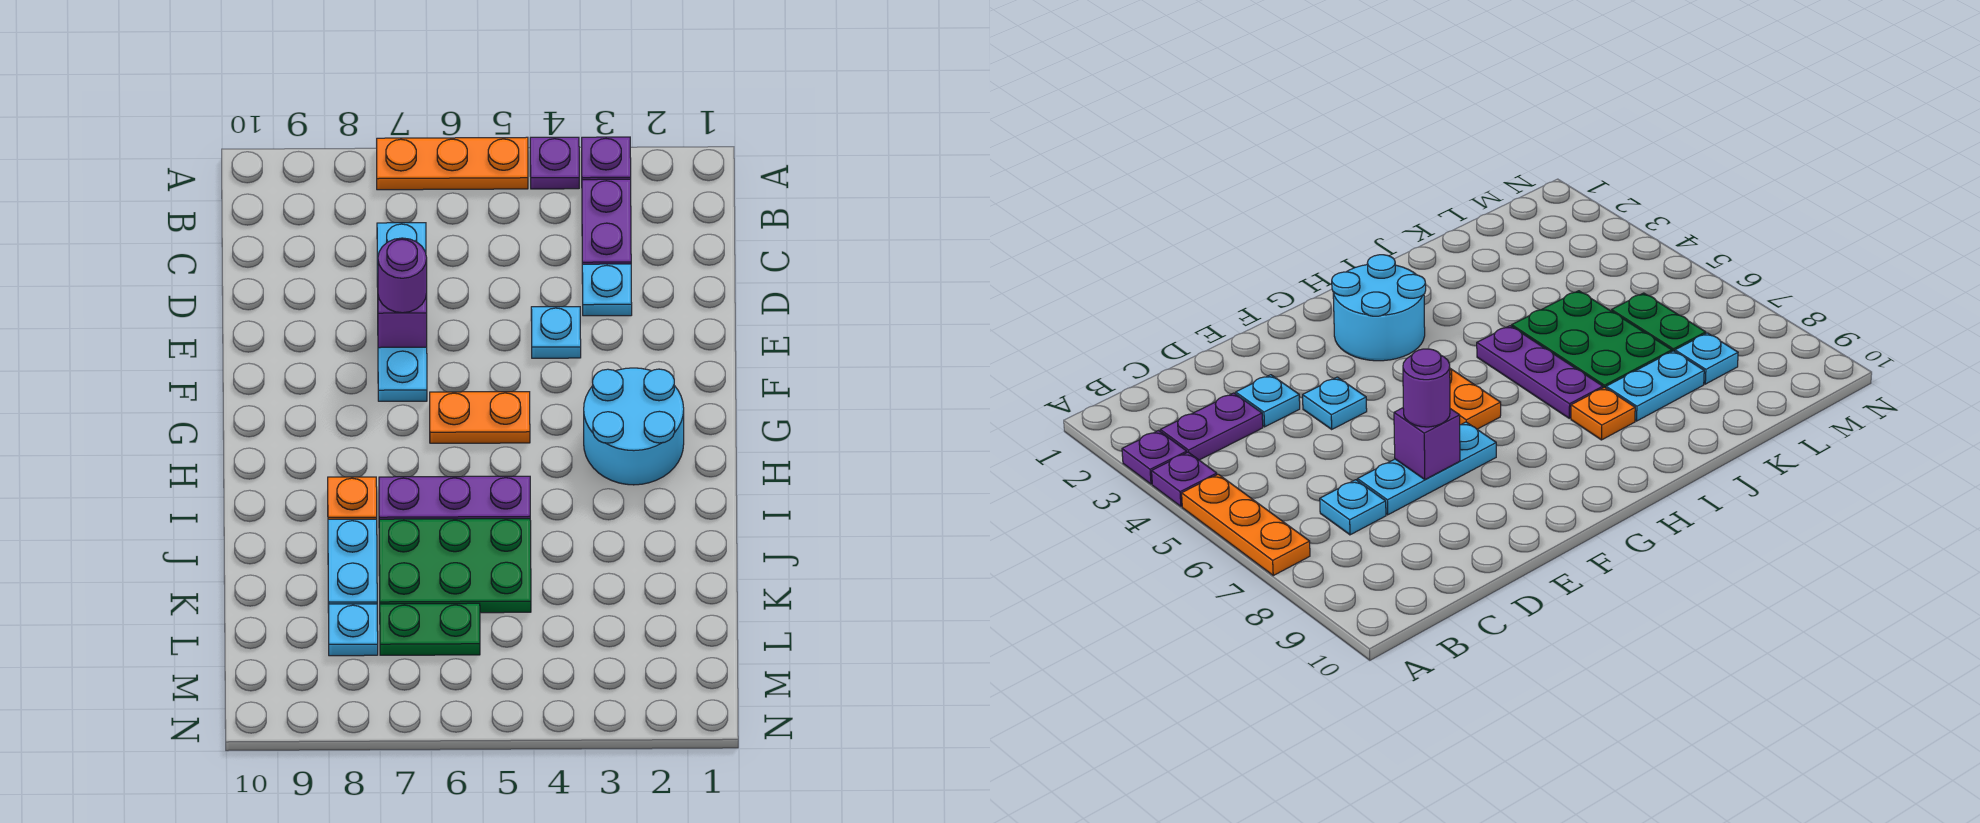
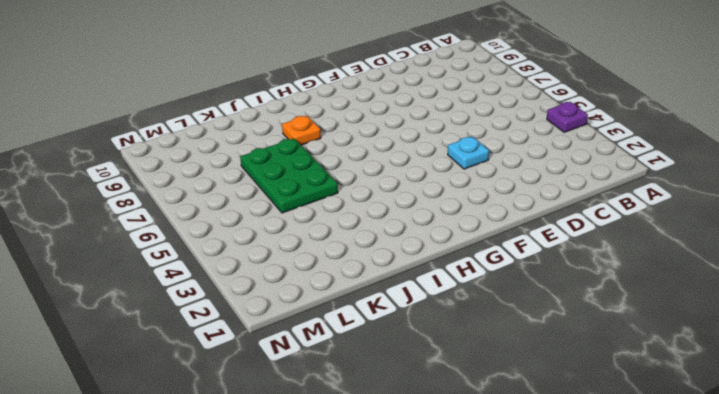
none -> purple plate A3 level 1
none -> orange plate A5:A7 level 1
none -> purple plate B3:C3 level 1

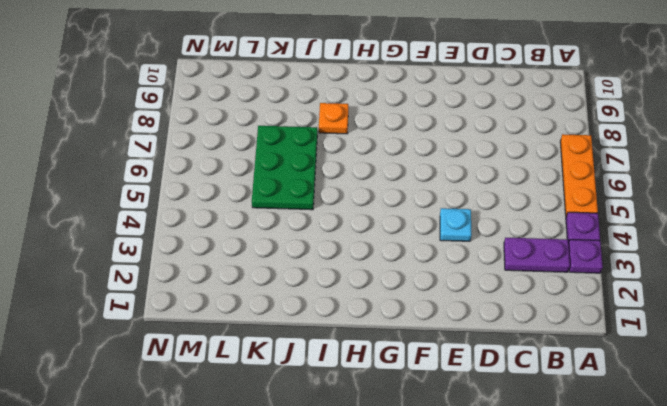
none -> cyan plate C7 level 1
none -> cyan plate D3 level 1
none -> cyan plate D7:F7 level 1

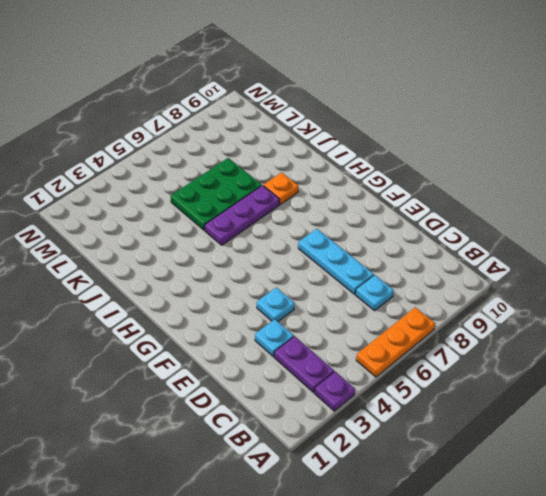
none -> purple plate A4 level 1
none -> cyan round brick G2:H3 level 1
none -> orange plate G5:G6 level 1

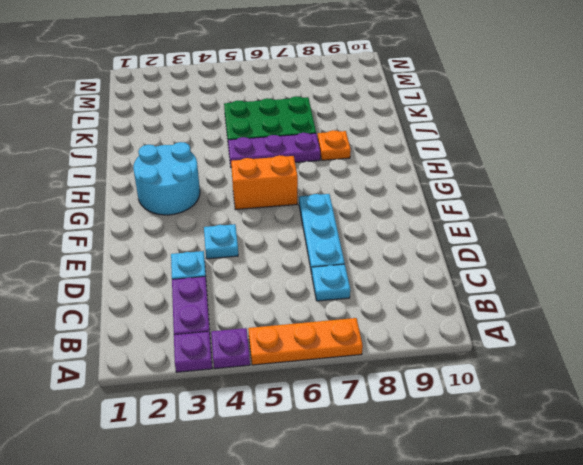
orange brick G5:G6 level 1 -> orange plate G5:G6 level 1
none -> cyan plate J8:K8 level 1
none -> green plate L6:L7 level 1
none -> cyan plate L8 level 1

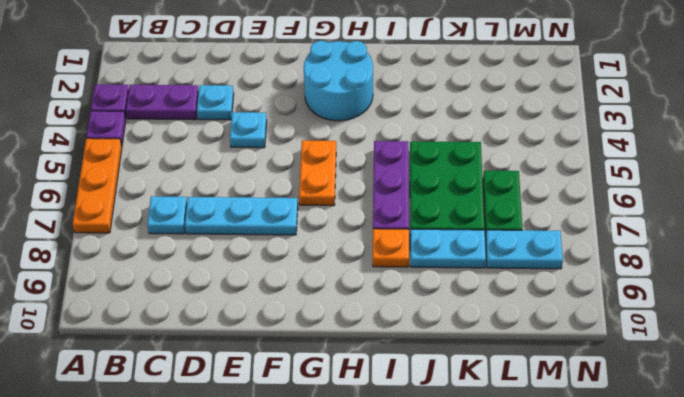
cyan plate L8:M8 level 1 -> cyan plate L8 level 1
none -> purple brick E7 level 2
none -> purple round brick E7 level 3

